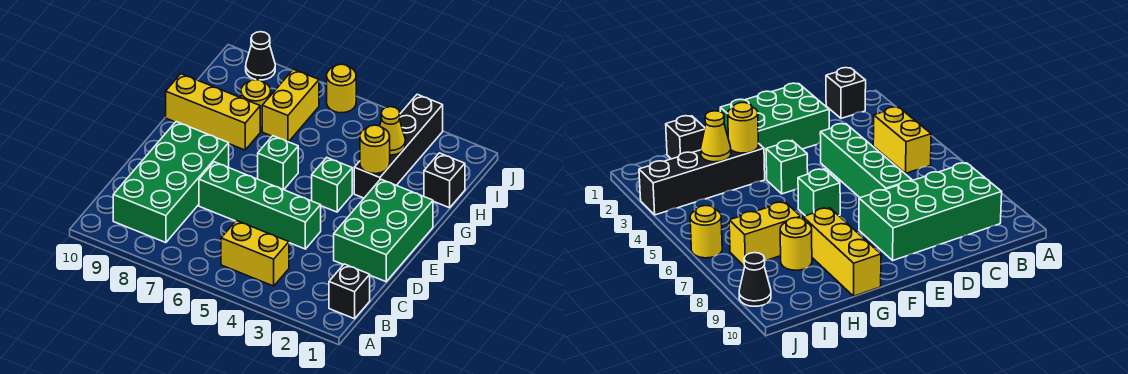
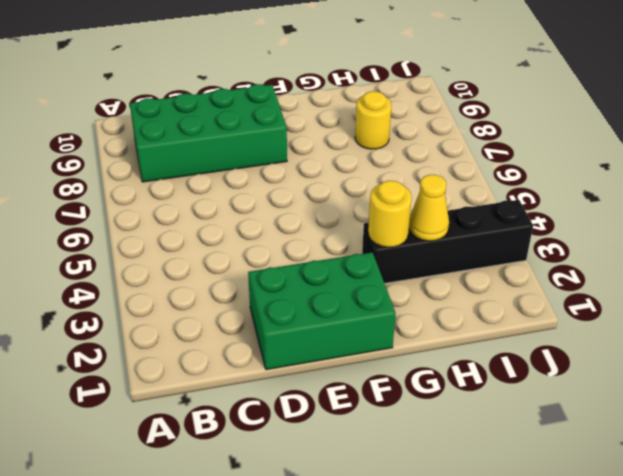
none -> black brick B1 level 1
none -> yellow brick B4:B5 level 1
none -> green brick D4:D7 level 1

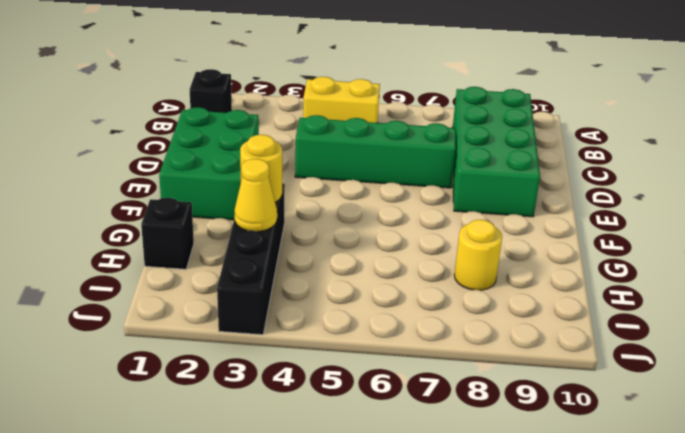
none -> green brick F4 level 1
none -> green brick F6 level 1
none -> yellow brick G8:G10 level 1

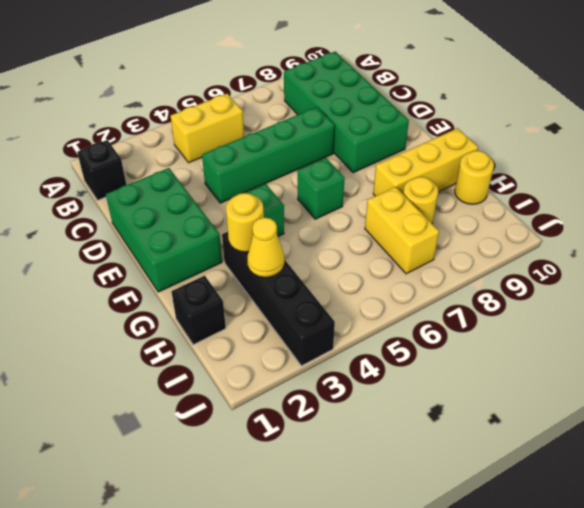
yellow round brick H10 level 1 -> yellow round brick J6 level 1
none -> black cone J9 level 1

